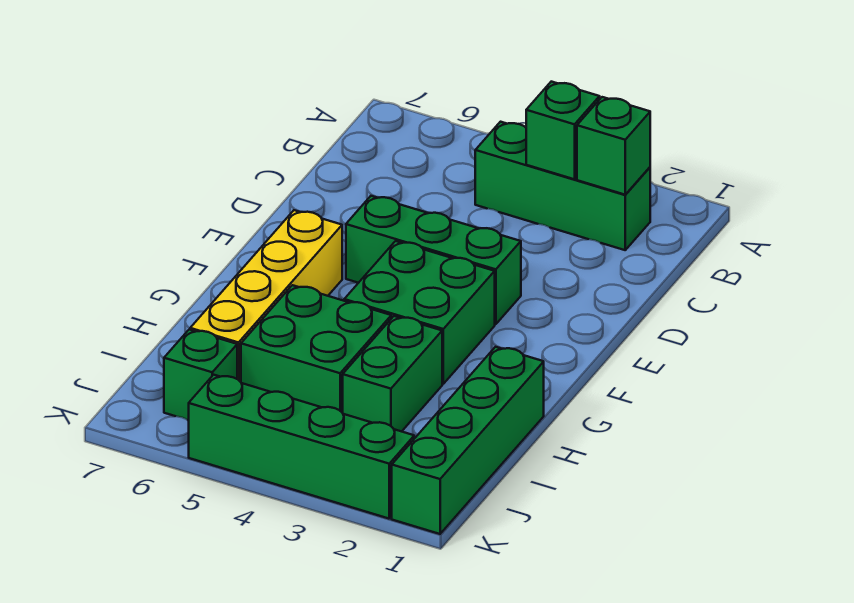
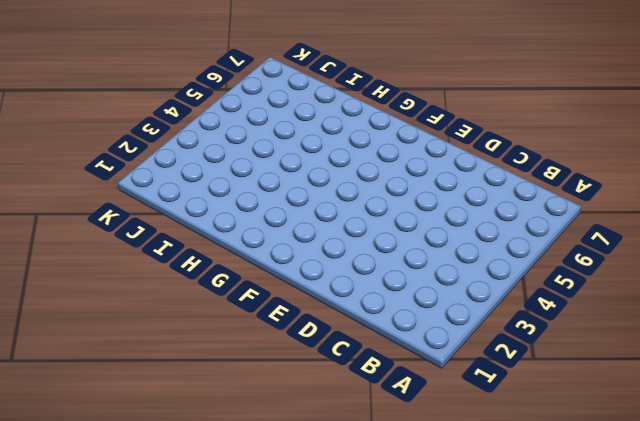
none -> green brick B2:B4 level 1
none -> green brick E3:E5 level 1

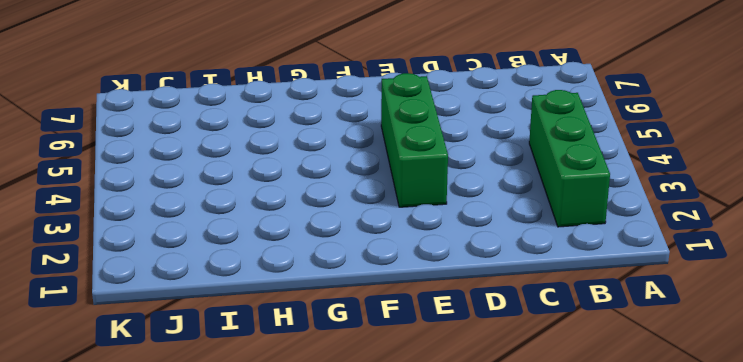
none -> green brick F3:G4 level 1
none -> yellow brick F6:I6 level 1

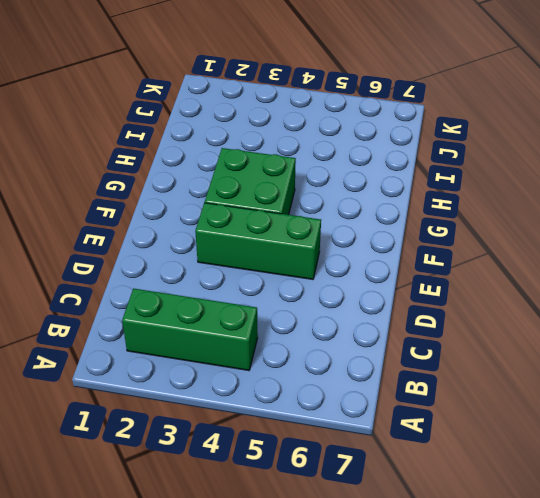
none -> yellow brick F6:I6 level 1
none -> green brick H1:K1 level 1

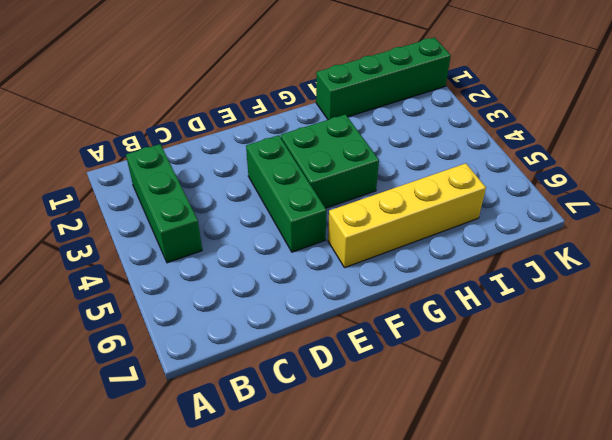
none -> green brick H3:I3 level 1
none -> green brick H4:I5 level 1

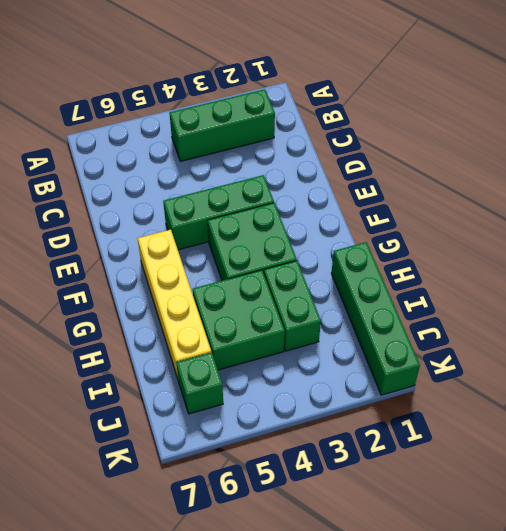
none -> green brick K2:K5 level 1
none -> green brick B2 level 2

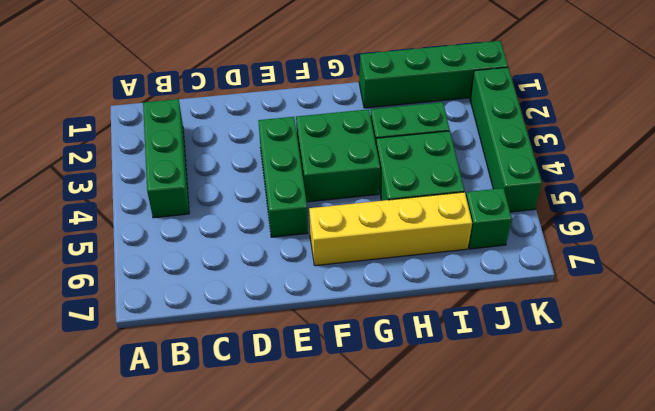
none -> green brick B2 level 2
none -> green brick B3 level 2

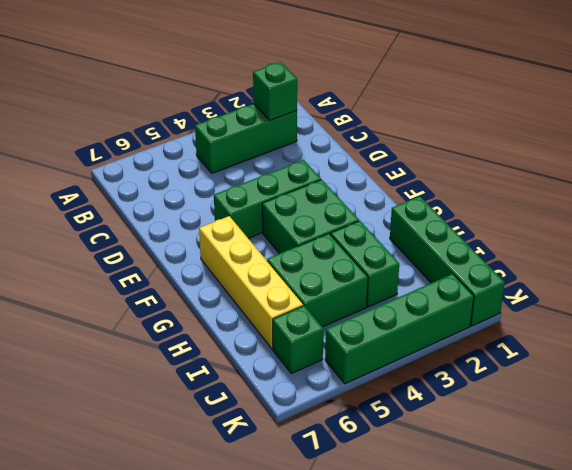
none -> green brick B3 level 2

